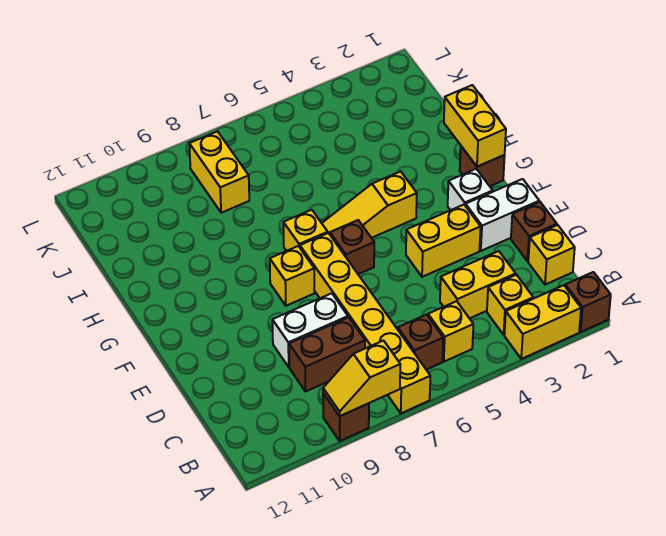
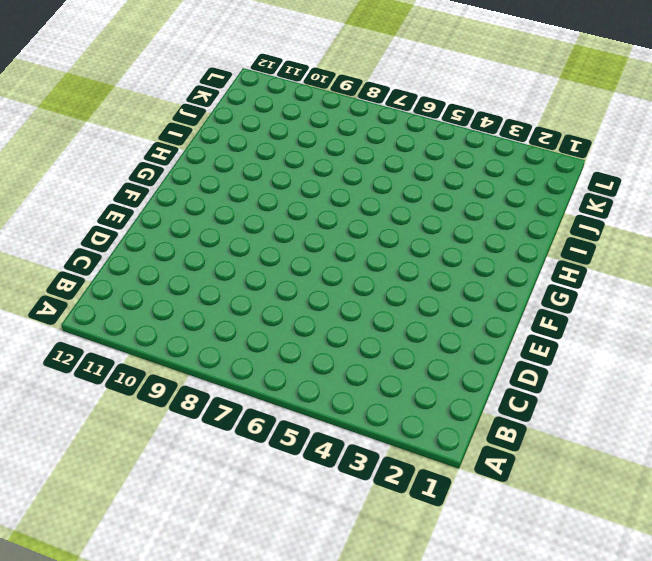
none -> brown brick A1 level 1
none -> yellow brick A2:A3 level 1
none -> yellow brick A7:F7 level 1

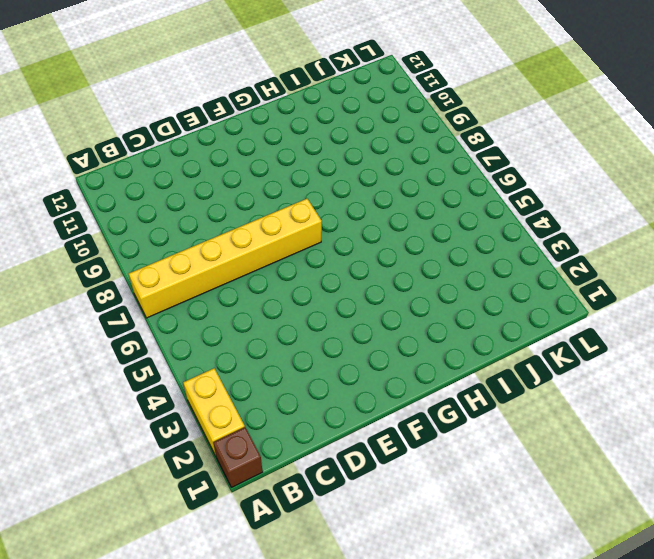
none -> brown brick A9 level 1
none -> yellow brick B3 level 1
none -> yellow brick B5 level 1

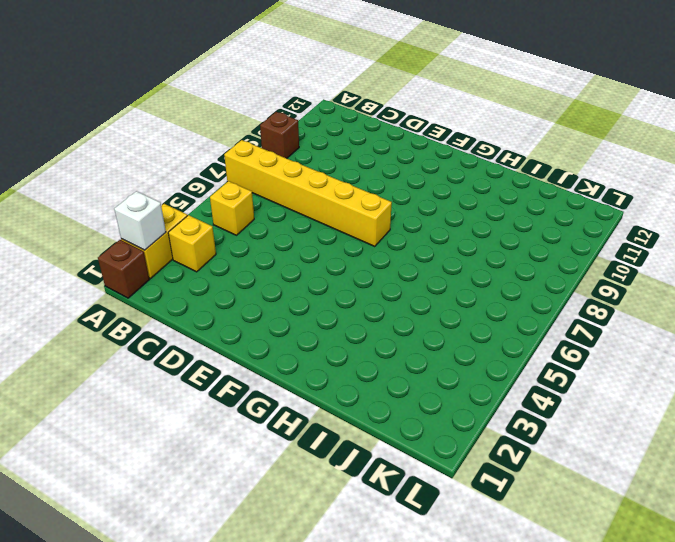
white brick A2 level 2 -> white brick F2 level 1
none -> brown brick B6 level 1
none -> yellow brick C1 level 1
none -> yellow brick C3:C4 level 1

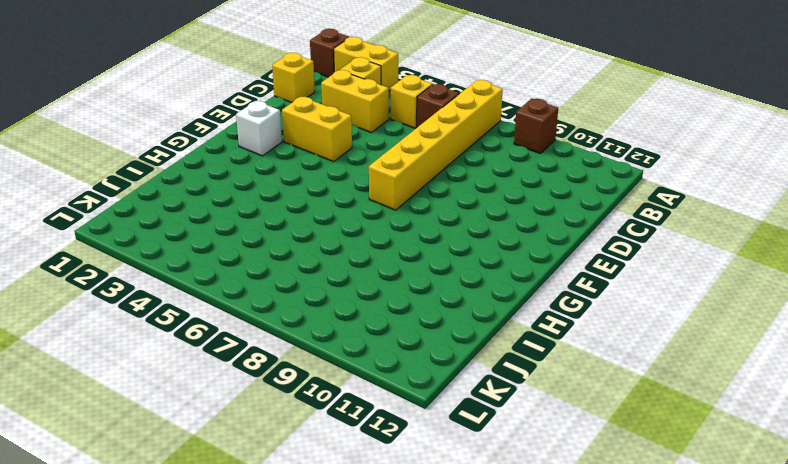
none -> brown brick C8:C9 level 1
none -> brown brick D1 level 1
none -> white brick D8:D9 level 1

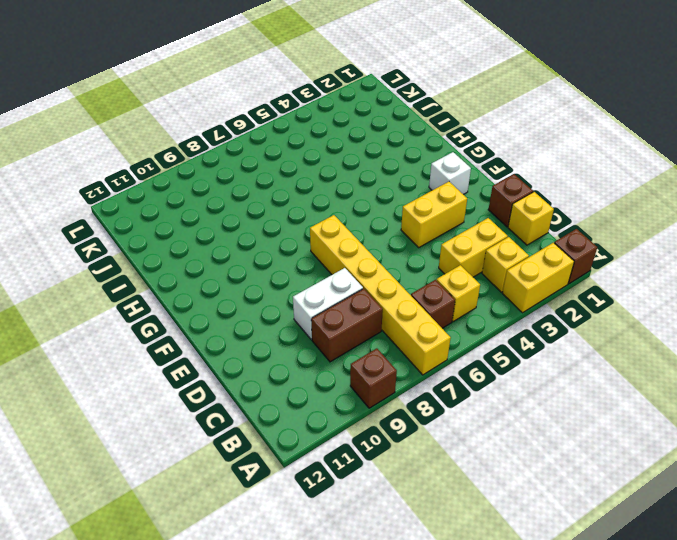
none -> white brick E1:E2 level 1
none -> brown brick F6 level 1
none -> yellow brick F8 level 1

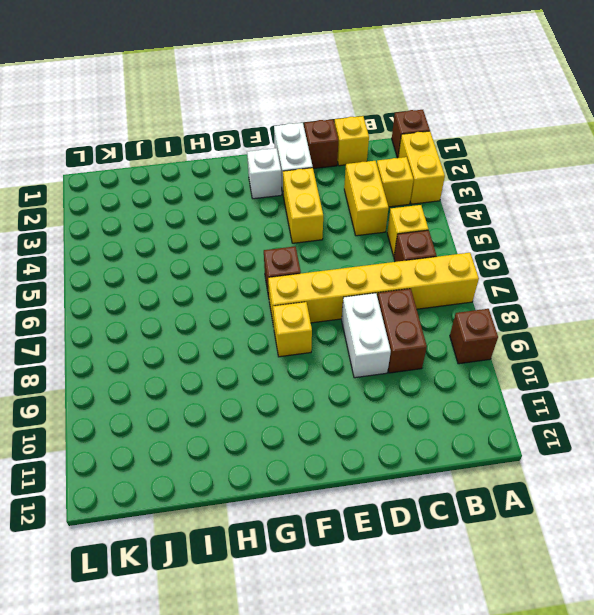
none -> brown brick G1 level 1
none -> yellow slope G4:G6 level 1 top 4
none -> yellow brick G7 level 1

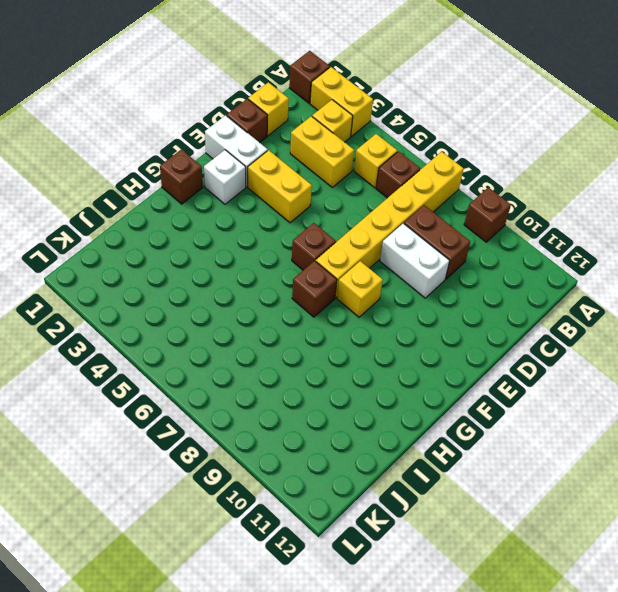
brown brick G7 level 1 -> yellow brick G7 level 1
none -> yellow slope G4:G6 level 1 top 4
none -> yellow brick J8:K8 level 1
none -> yellow slope A8:A9 level 2 top 8

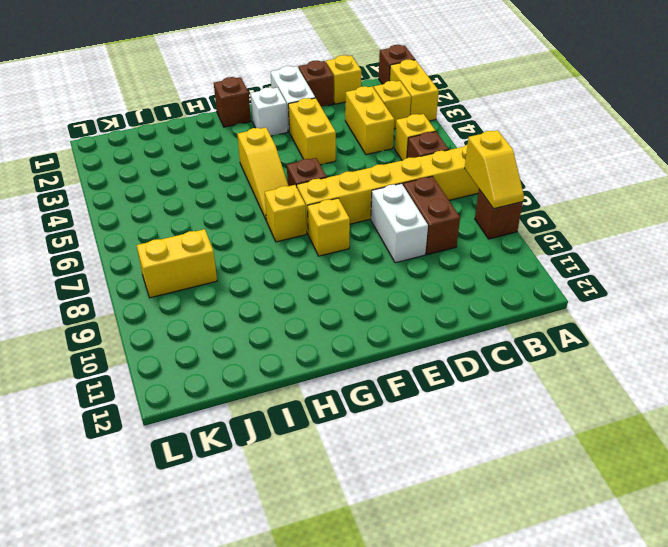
none -> yellow brick G1:H1 level 2

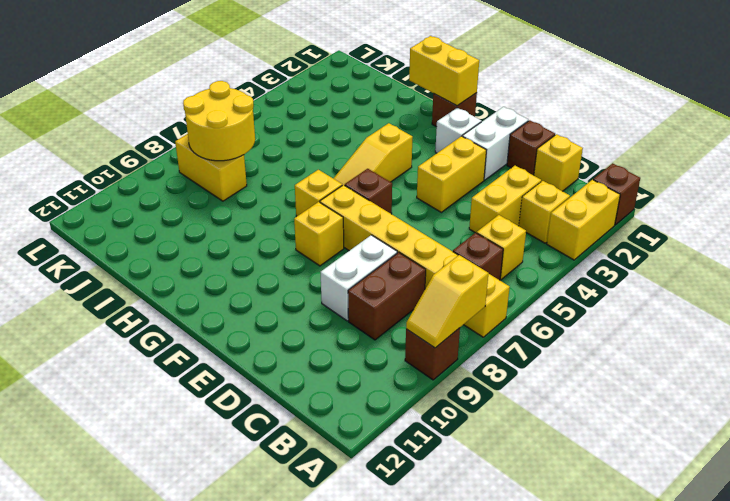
yellow round brick J7:K8 level 2 -> none

